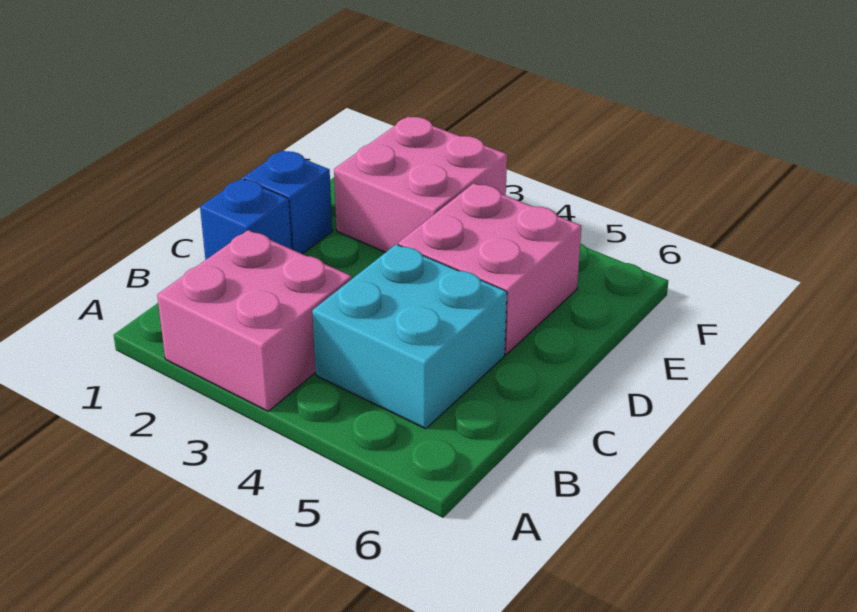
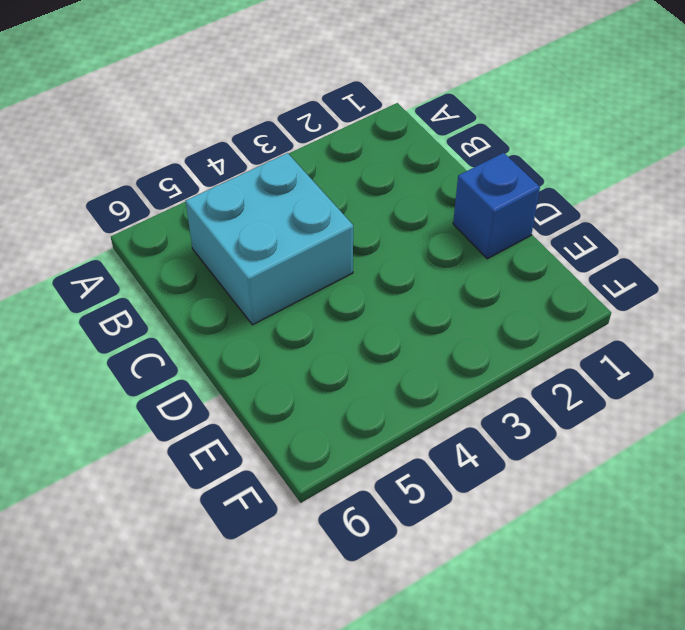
none -> pink brick A2:B3 level 1
none -> blue brick C1 level 1

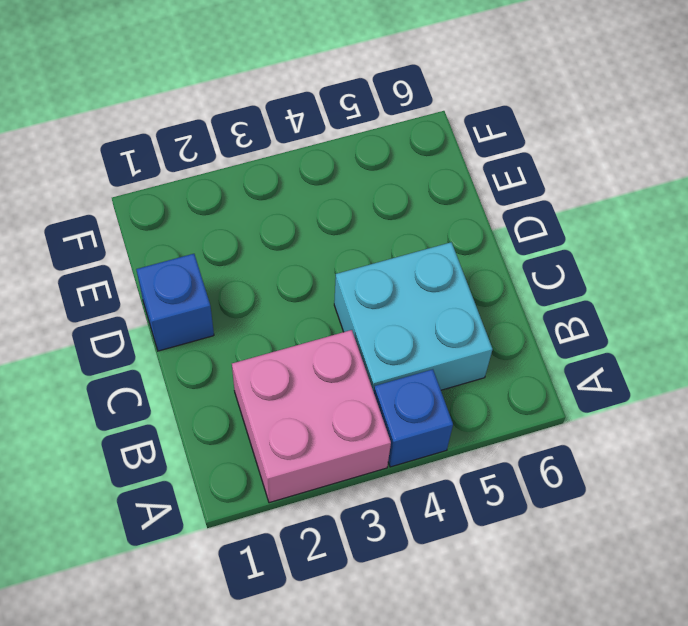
blue brick A4 level 1 -> blue brick C1 level 1
none -> pink brick D4:E5 level 1
none -> pink brick E2:F3 level 1

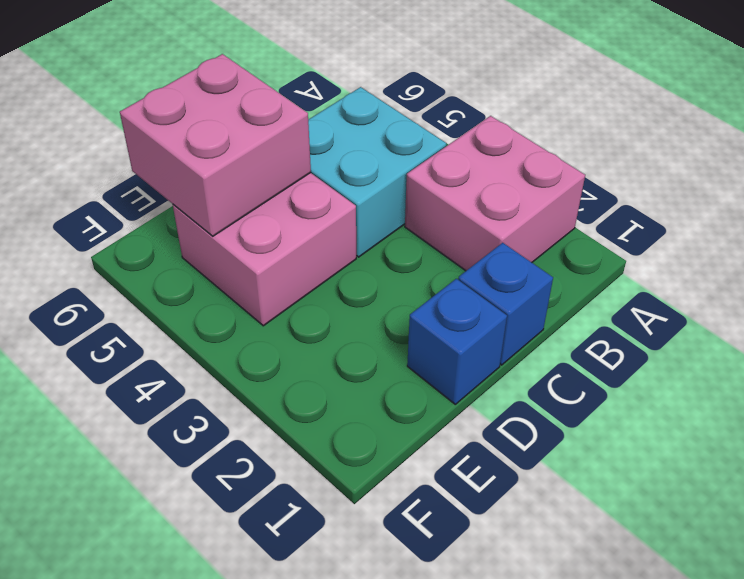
pink brick D5:E6 level 2 -> pink brick E2:F3 level 1

